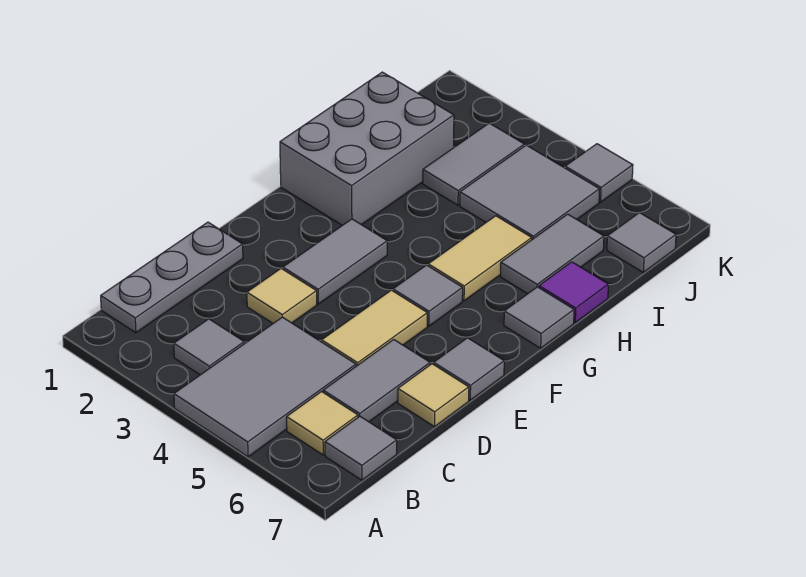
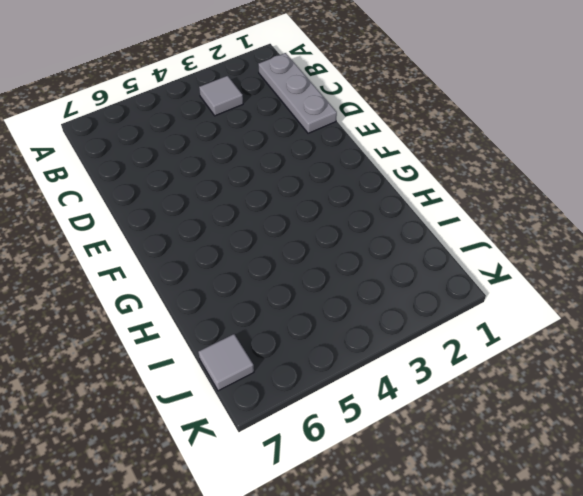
none -> grey tile A4:C5 level 1
none -> tan tile B6 level 1
none -> grey tile B7 level 1

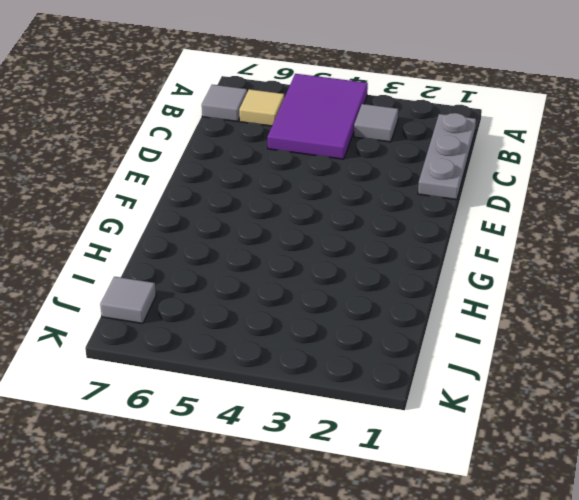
purple tile A4:C5 level 1 -> grey tile A4:C5 level 1
none -> grey tile C6:D6 level 1
none -> tan tile D3 level 1
none -> tan tile D5:E5 level 1

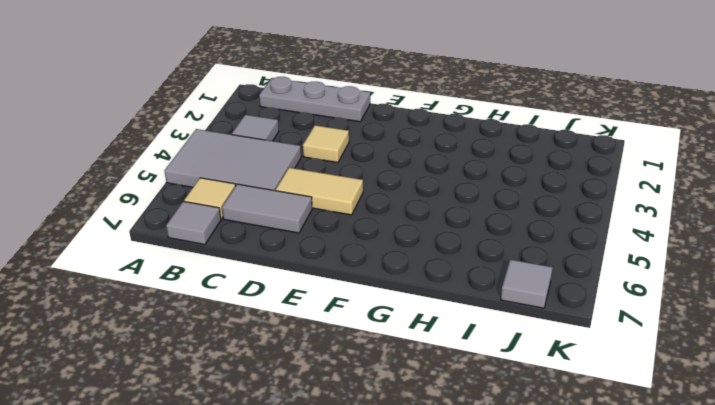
none -> tan tile D7 level 1
none -> grey tile E3:F3 level 1
none -> grey tile E7 level 1

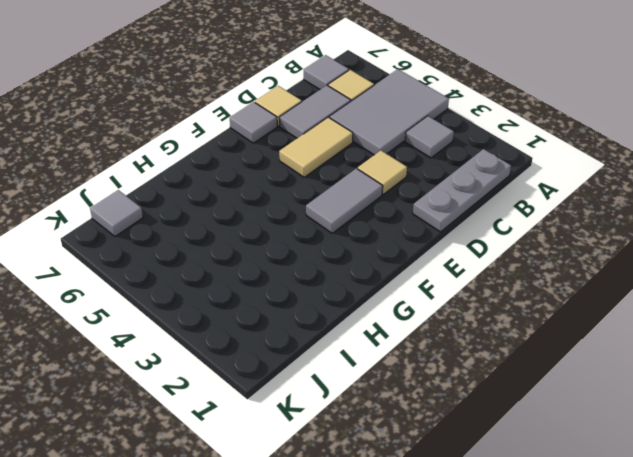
none -> grey tile F5 level 1
none -> grey brick G1:I2 level 1
none -> tan tile G5:H5 level 1

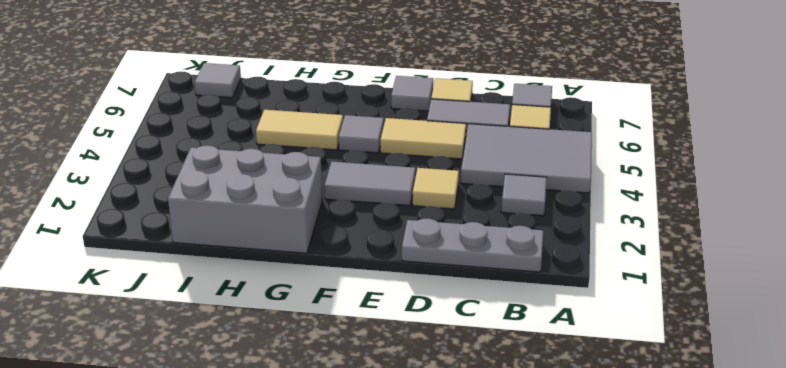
none -> grey tile G7 level 1
none -> grey tile H6:I6 level 1
none -> purple tile H7 level 1

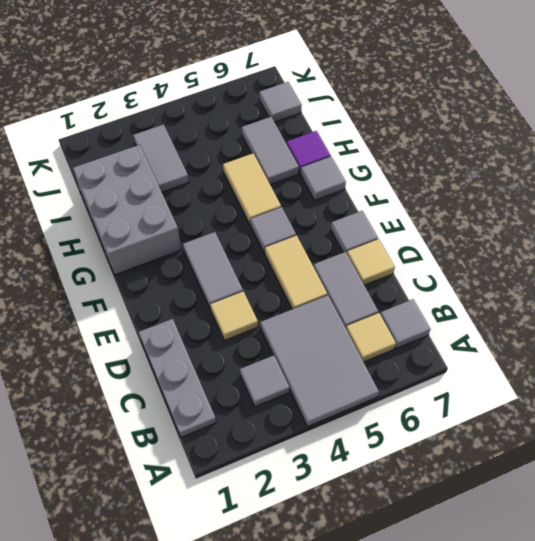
none -> grey tile I4:J5 level 1
none -> grey tile K5 level 1

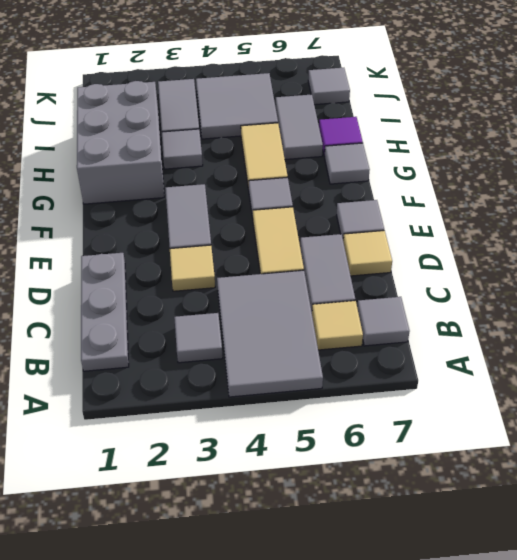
grey tile H3 level 1 -> grey tile K5 level 1

